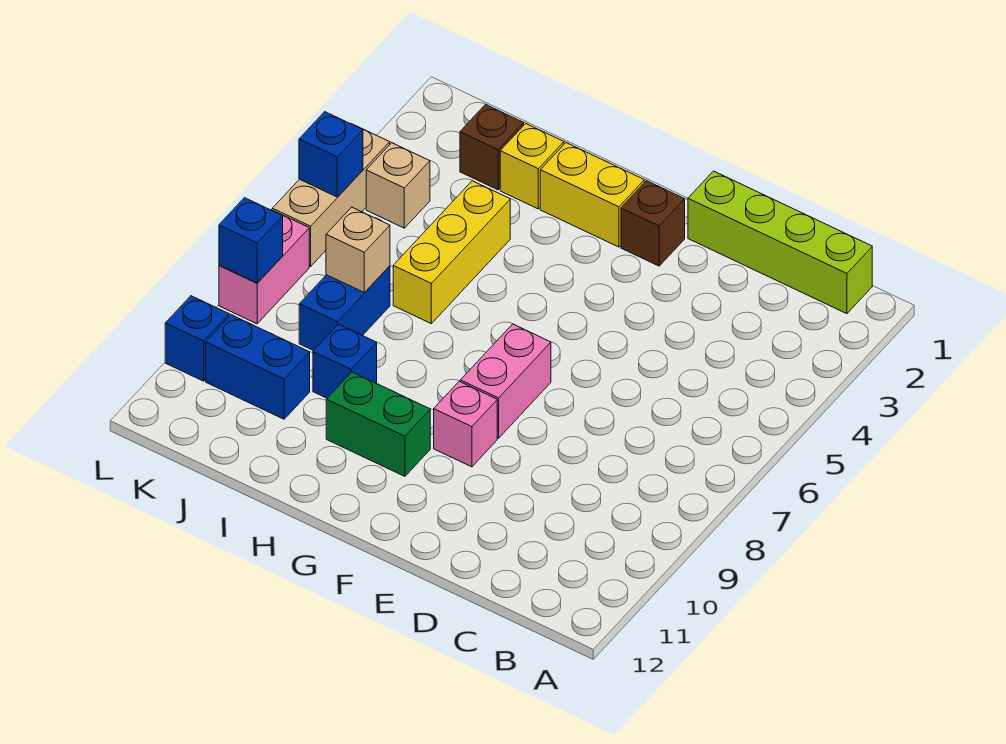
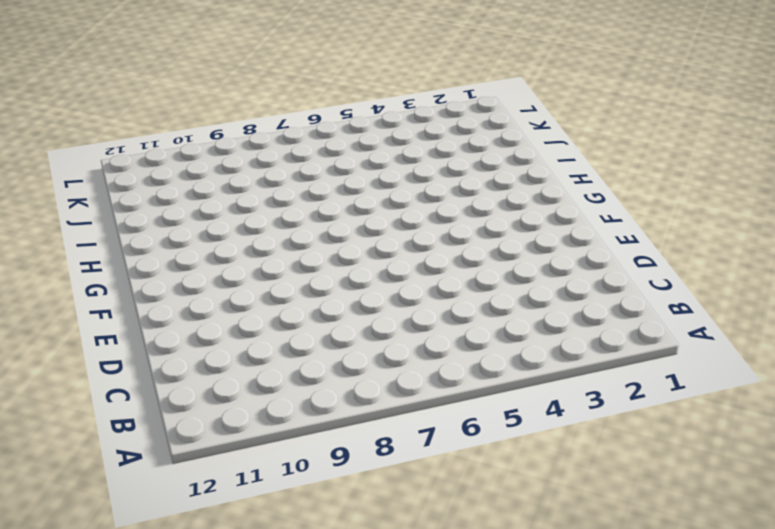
none -> lime brick B1:E1 level 1
none -> brown brick F2 level 1
none -> pink brick F7:F8 level 1

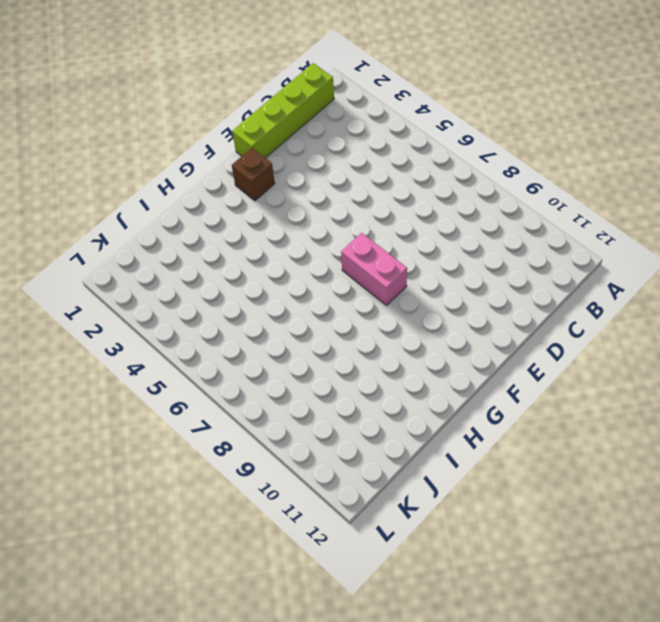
none -> pink brick F9 level 1
none -> yellow brick G2:H2 level 1
none -> green brick G10:H10 level 1

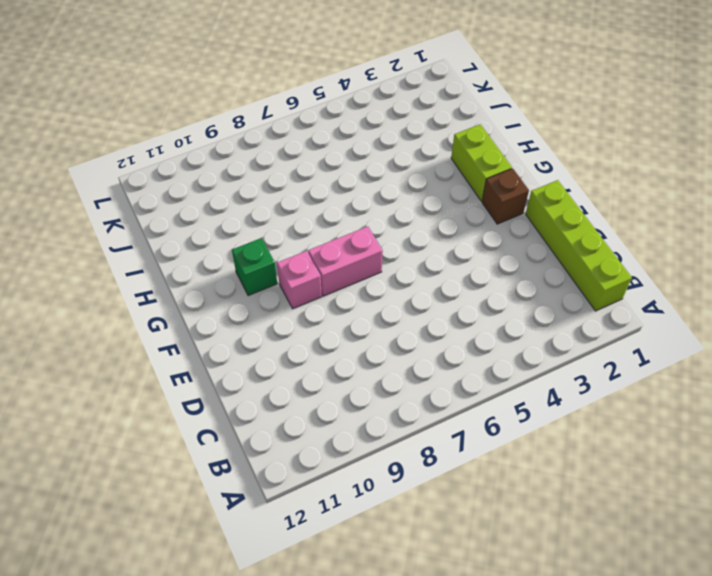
lime brick G2:H2 level 1 -> yellow brick G2:H2 level 1
green brick G10 level 1 -> green brick G10:H10 level 1
none -> yellow brick I2 level 1
none -> yellow brick I4:I6 level 1
none -> blue brick I9 level 1

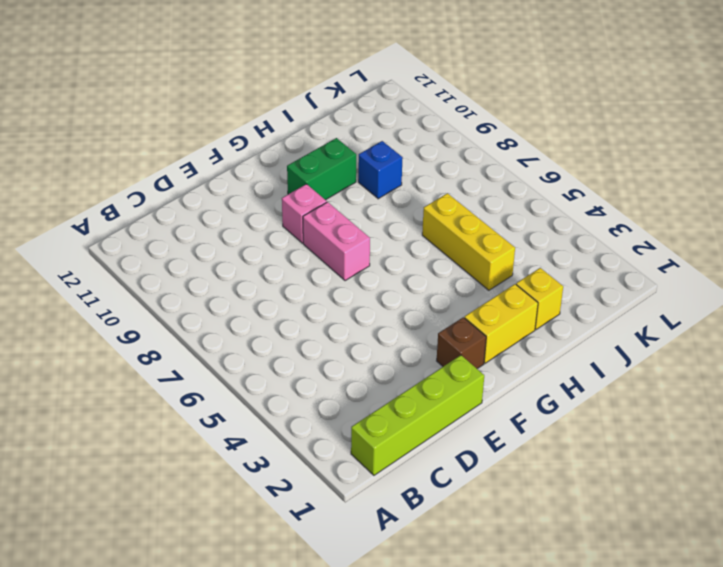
none -> brown brick J2 level 1
none -> blue brick J7:J8 level 1
none -> blue brick J10:K10 level 1

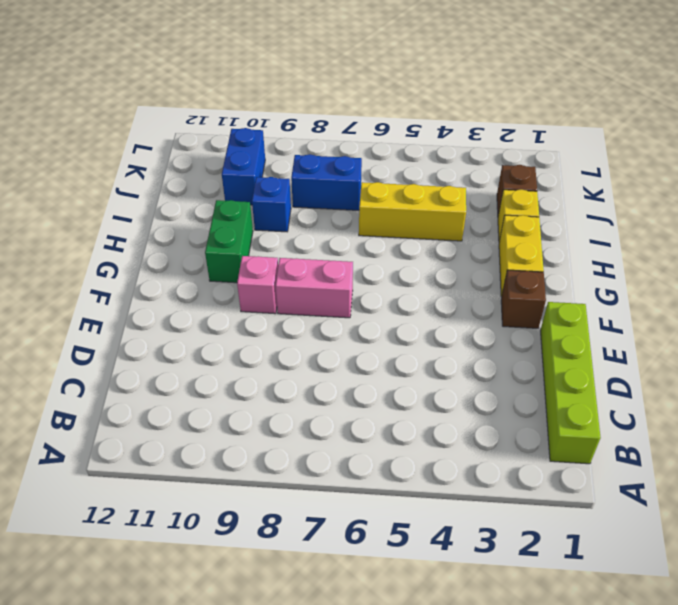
none -> tan brick K4 level 1
none -> tan brick L4:L6 level 1
none -> pink brick L7:L8 level 1

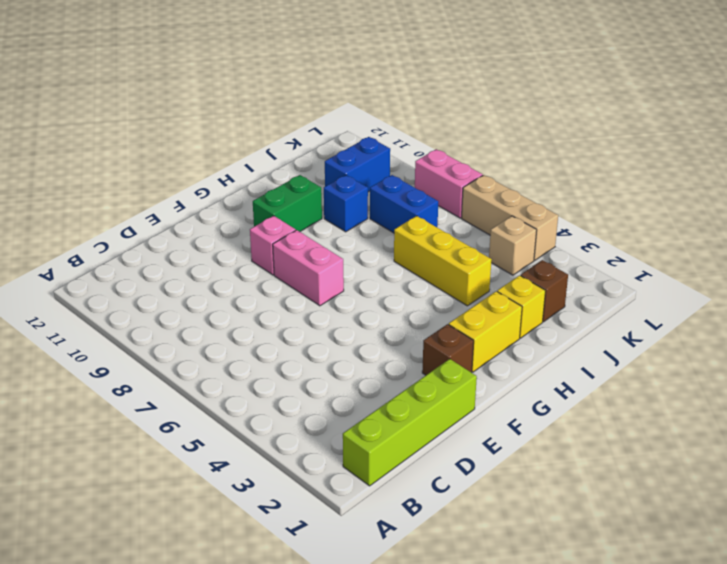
none -> blue brick L10 level 1
none -> tan brick J7 level 2
none -> blue brick L5 level 2

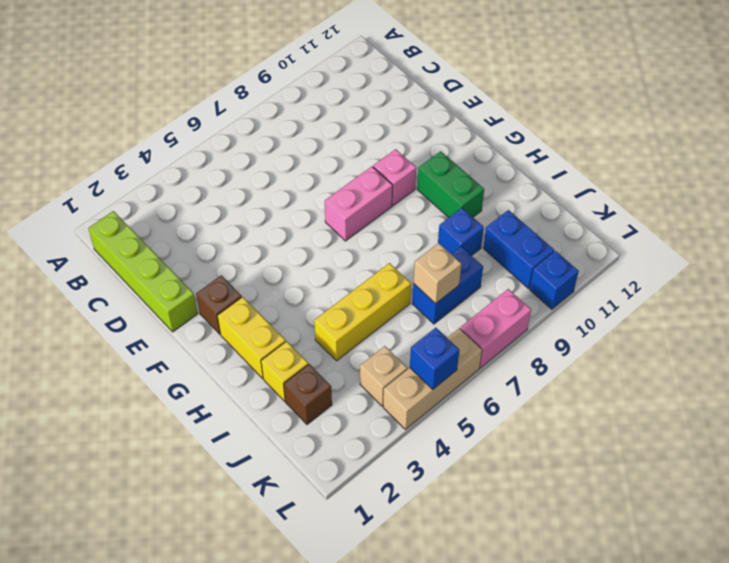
none -> blue brick L8 level 2

